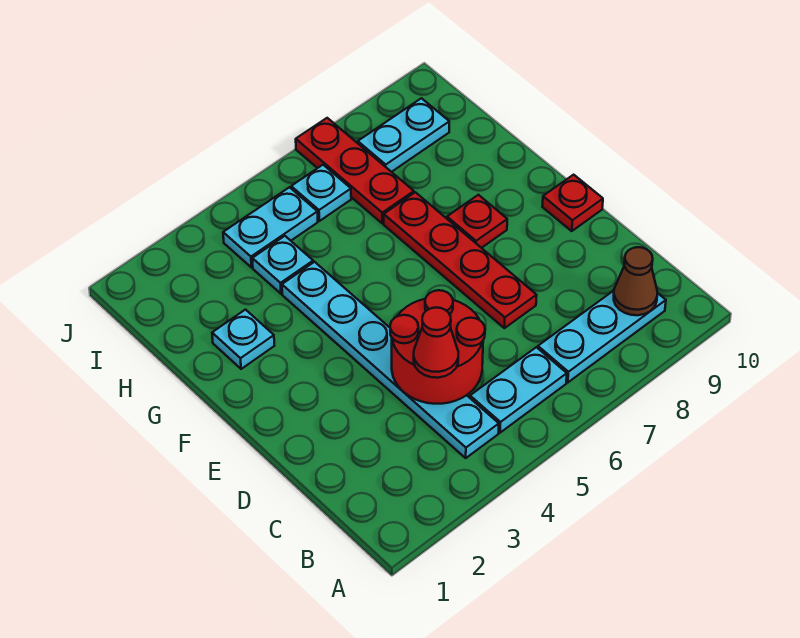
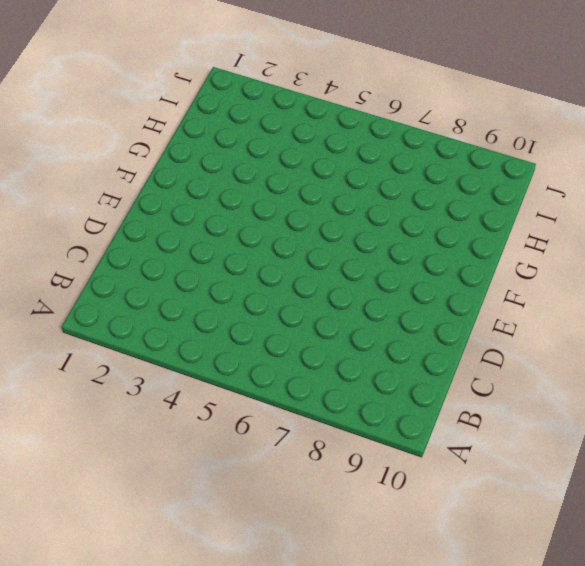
none -> cyan plate B4:G4 level 1
none -> cyan plate B5:B6 level 1
none -> cyan plate B7:B9 level 1

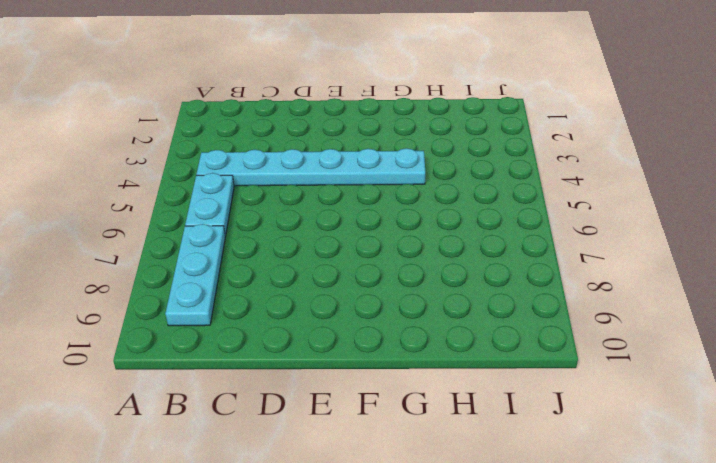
none -> red plate D7:G7 level 1
none -> red plate E10 level 1
none -> red plate F8 level 1

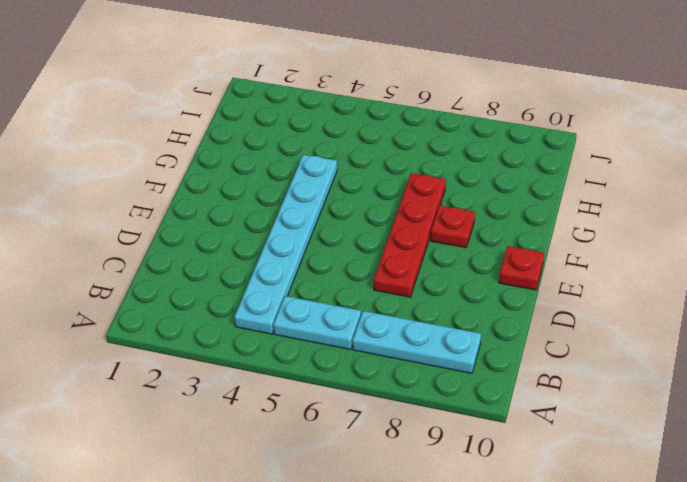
none -> cyan plate G2 level 1
none -> cyan plate H4 level 1
none -> red plate H7:J7 level 1

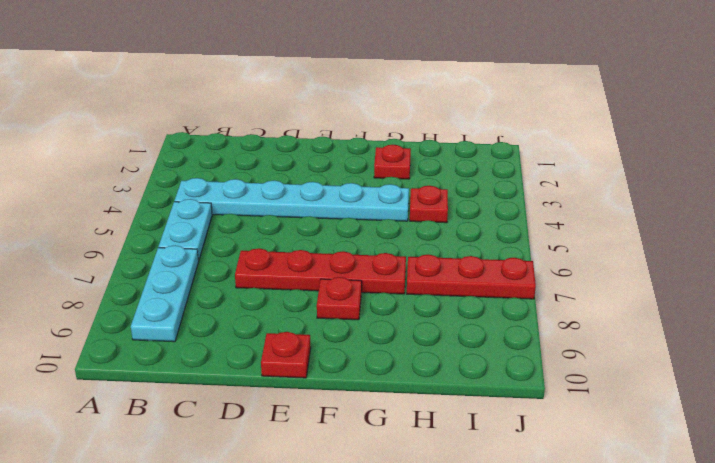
red plate G2 level 1 -> cyan plate G2 level 1
red plate H4 level 1 -> cyan plate H4 level 1
none -> cyan plate I4:I5 level 1
none -> cyan plate I6 level 1
none -> cyan plate I8:I9 level 1

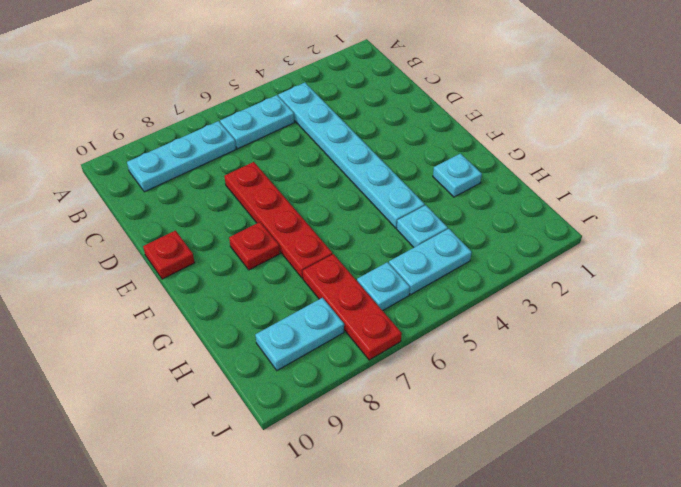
none -> brown cone B9 level 2
none -> red round brick C4:D5 level 2
none -> red cone C4 level 3

